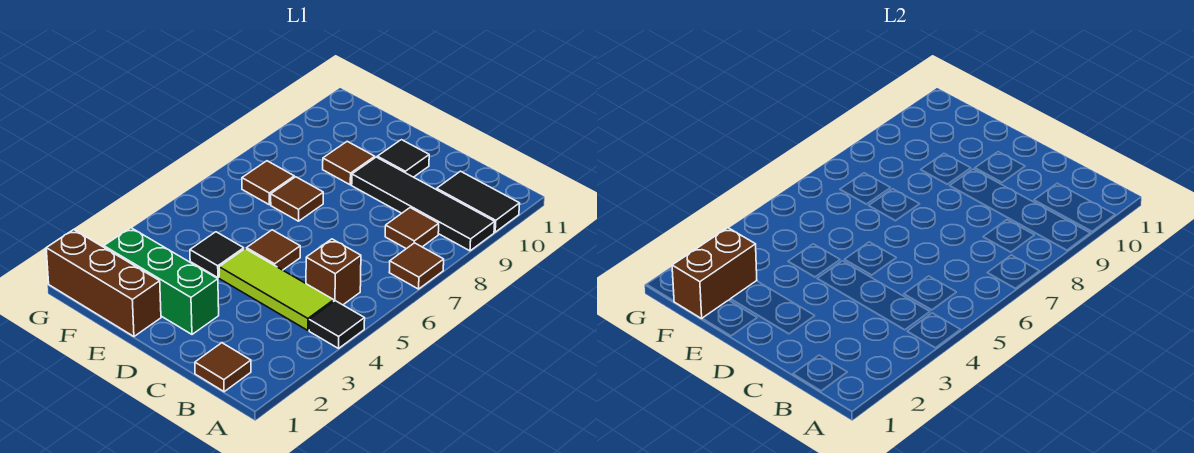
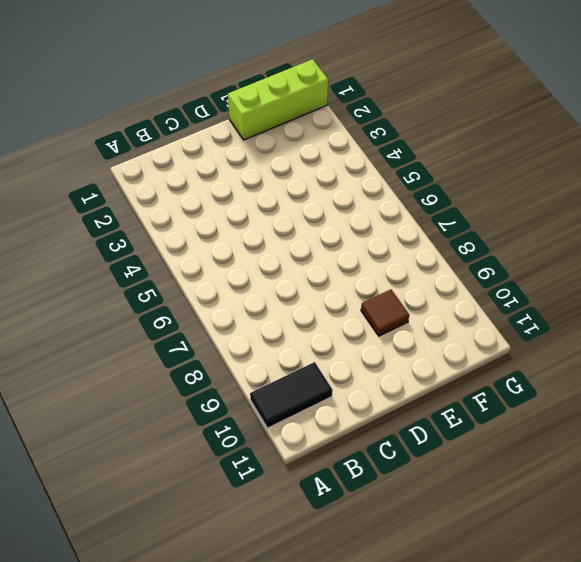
lime brick E1:G1 level 1 -> brown brick E1:G1 level 1
none -> black tile A4 level 1
none -> brown tile A7 level 1
none -> black tile A9:D9 level 1

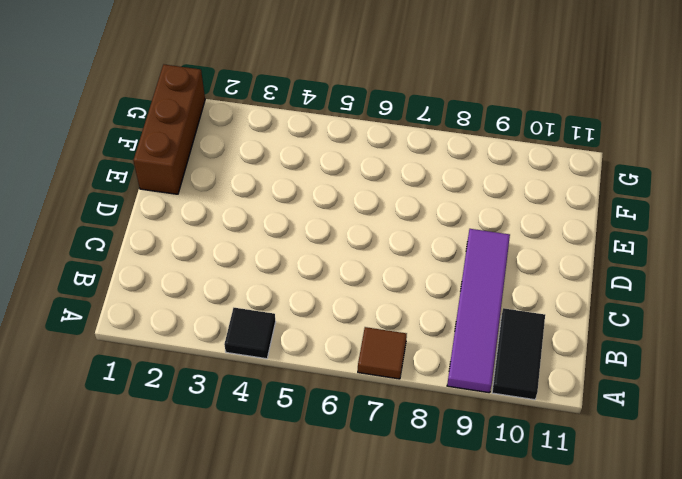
purple tile A9:D9 level 1 -> black tile A9:D9 level 1
none -> brown tile B1 level 1
none -> lime tile B4:D4 level 1
none -> brown brick B5 level 1

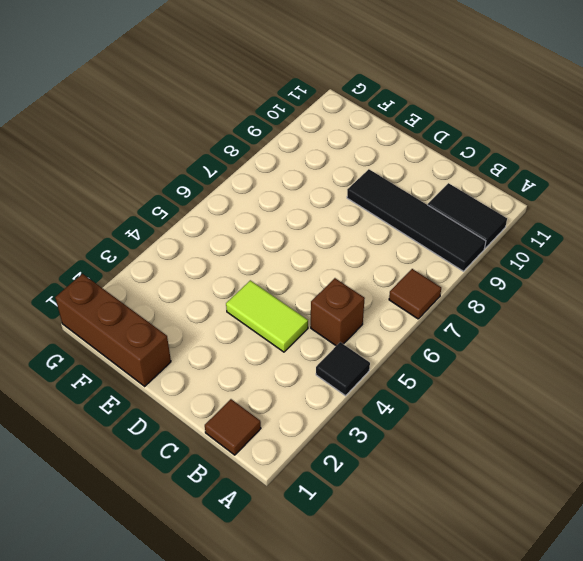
lime tile C4:D4 level 1 -> lime tile B4:D4 level 1
none -> brown tile B8 level 1
none -> green brick D2:F2 level 1
none -> brown tile D5 level 1

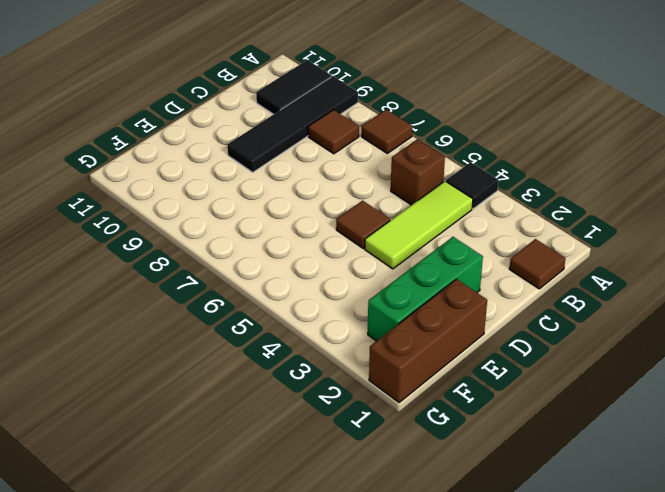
none -> black tile D10 level 1
none -> black tile E4 level 1
none -> brown tile E7 level 1

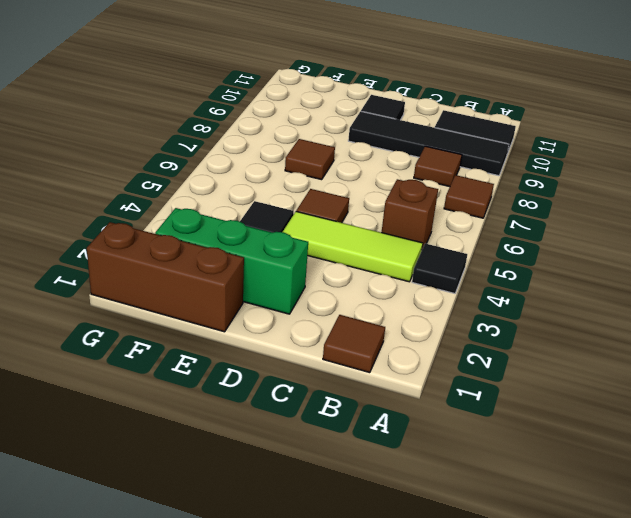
none -> brown tile E9 level 1
none -> brown tile F7 level 1
none -> brown brick F1:F2 level 2

